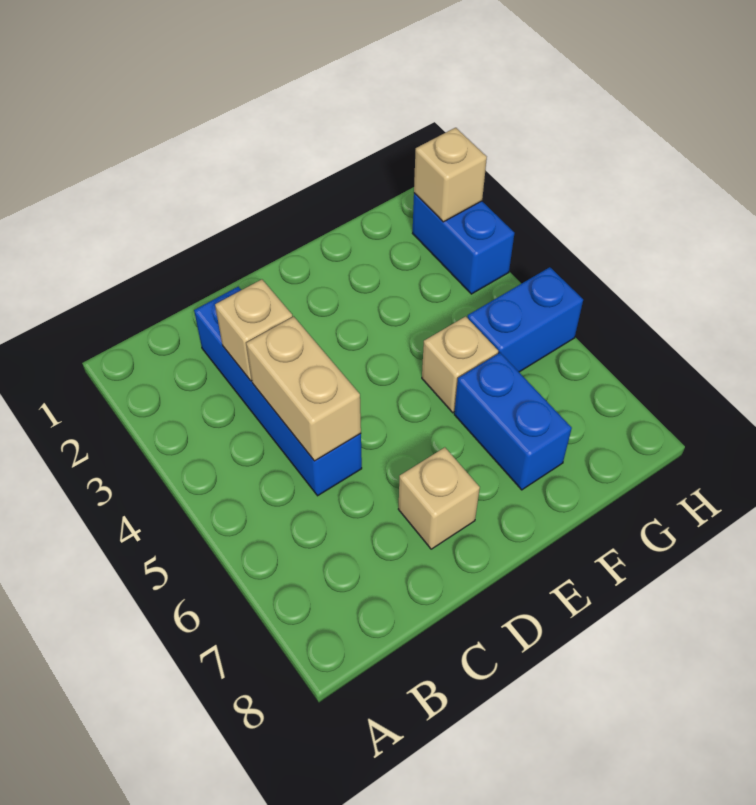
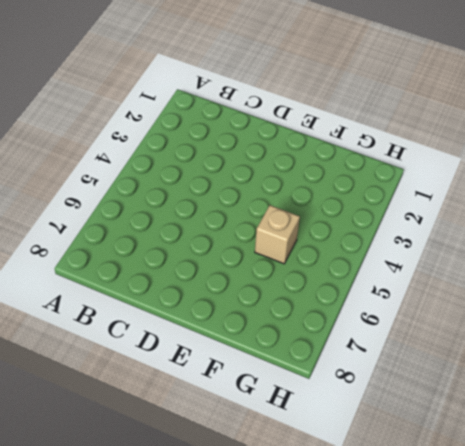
none -> blue brick C2:C5 level 1
none -> tan brick D7 level 1

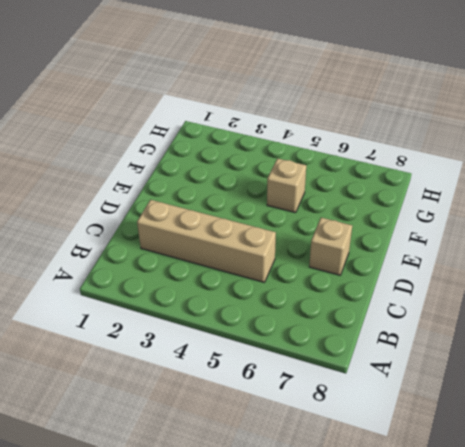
tan brick C2:C5 level 1 -> blue brick C2:C5 level 1
none -> blue brick F6:F7 level 1
none -> blue brick G5:H5 level 1

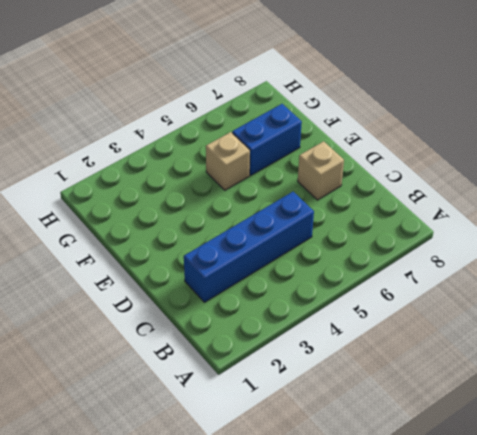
none -> blue brick G5:H5 level 1
none -> blue brick H2:H3 level 1

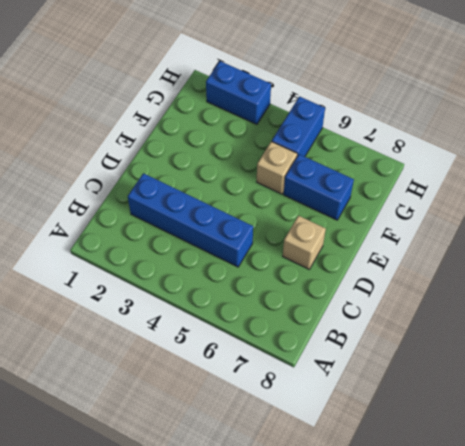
none -> tan brick C3 level 2
none -> tan brick C4:C5 level 2

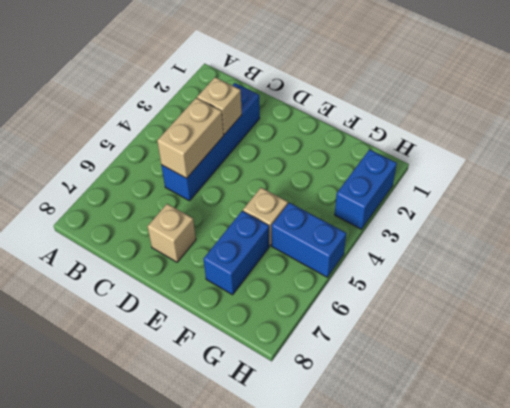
none -> tan brick H2 level 2

